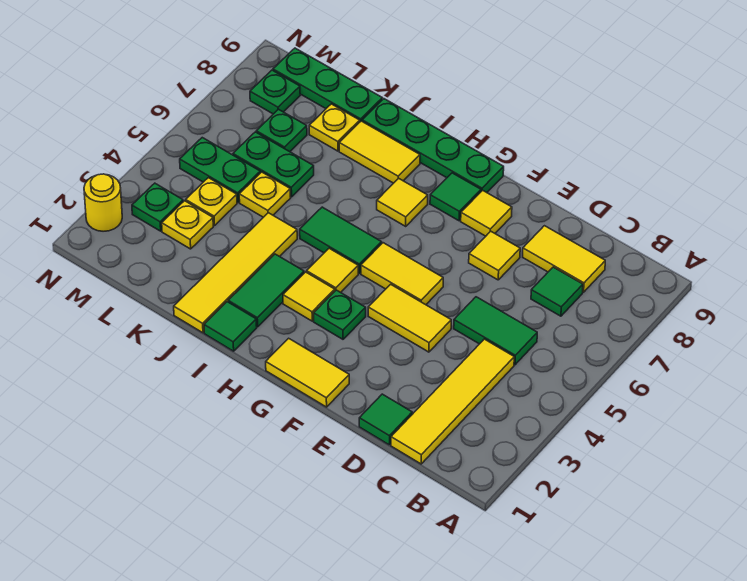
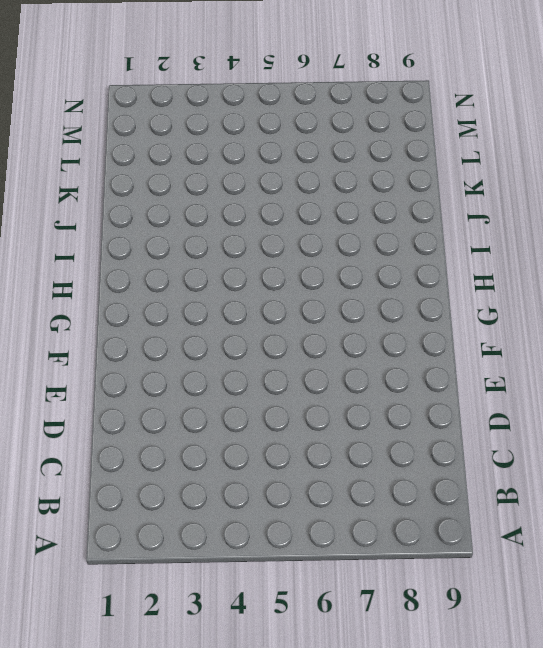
none -> yellow tile C1:C4 level 1
none -> green tile C5:D5 level 1
none -> green tile C7 level 1
none -> yellow tile C8:D8 level 1

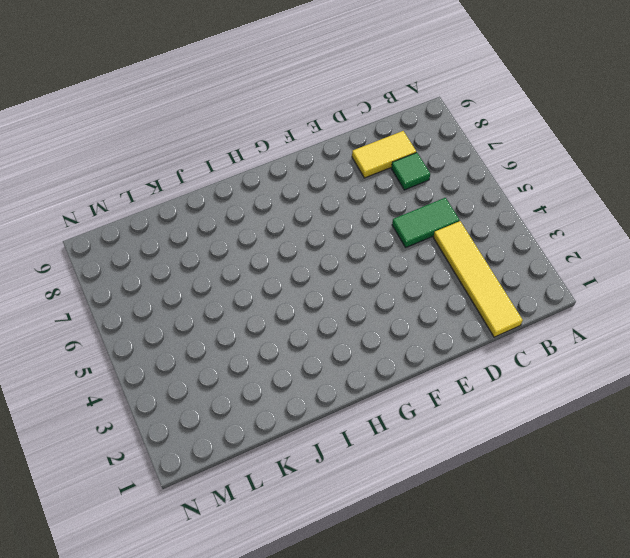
none -> green tile D1 level 1
none -> yellow tile E4:F4 level 1
none -> yellow tile E7 level 1
none -> yellow tile F1:G1 level 1

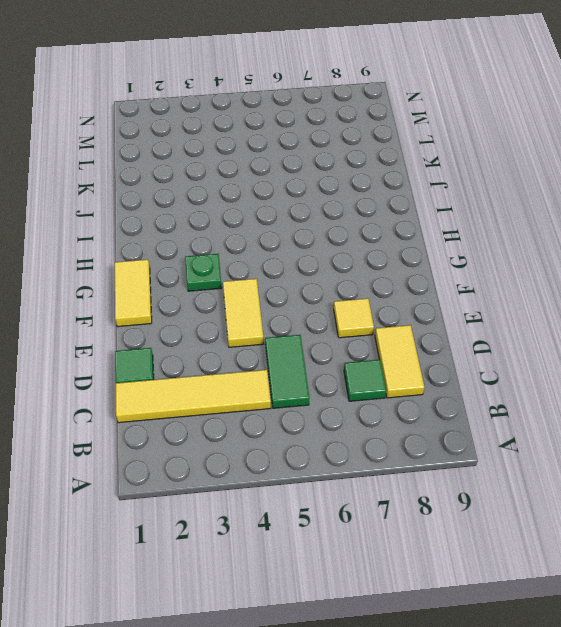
none -> yellow tile F5:G5 level 1
none -> yellow tile F8 level 1
none -> green tile G8 level 1
none -> green plate G9:J9 level 1

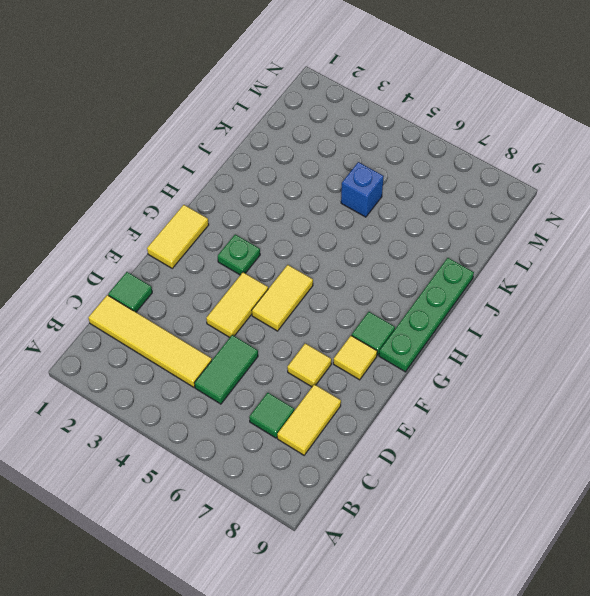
blue brick K5 level 1 -> yellow plate K5 level 1
none -> yellow tile H3 level 1
none -> yellow tile H4 level 1
none -> green tile H5:I5 level 1
none -> yellow tile H7 level 1

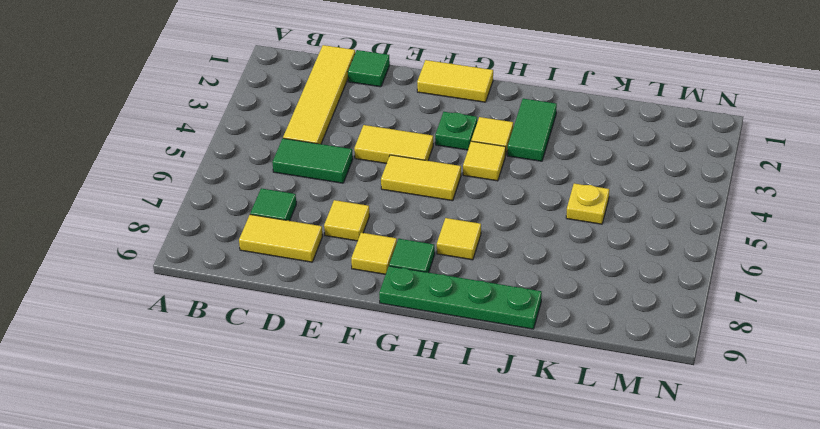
none -> green tile H5:I5 level 1
none -> green tile I1 level 1
none -> yellow tile I8:J8 level 1
none -> yellow tile J1:J4 level 1

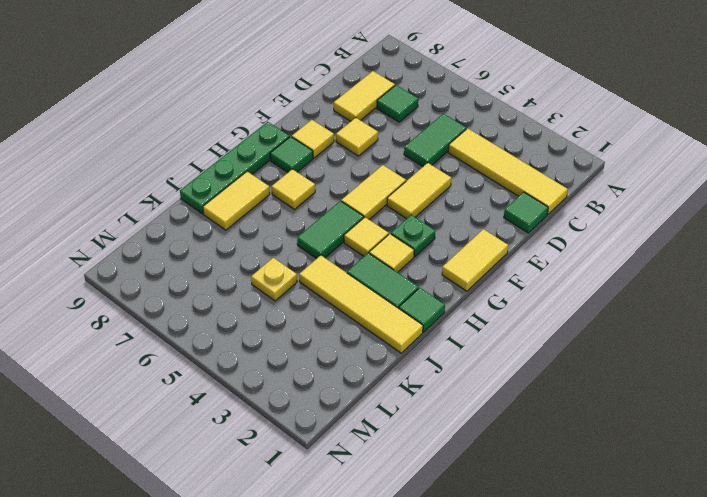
none -> green plate K6:L6 level 1
none -> yellow plate K8 level 1
none -> green plate K9:M9 level 1
none -> yellow plate L3 level 1

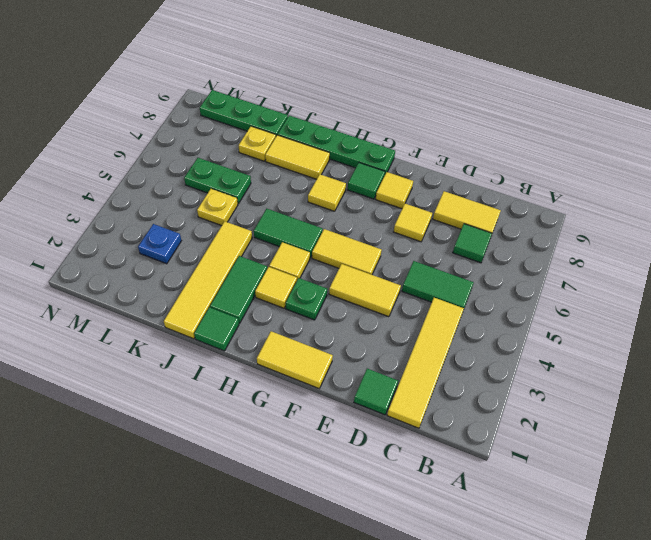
blue plate L3 level 1 -> yellow plate L3 level 1
none -> yellow plate L4 level 1
none -> green plate L5:M5 level 1
none -> green plate L7 level 1
none -> green plate M3 level 1

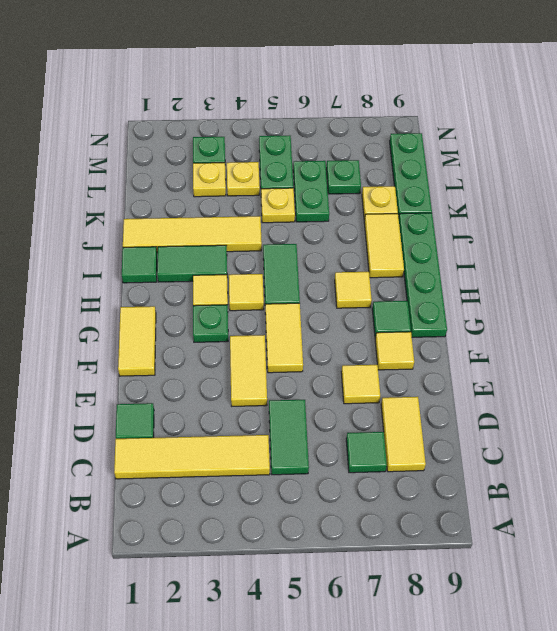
none -> green plate M8 level 1
none -> yellow round brick N2 level 1

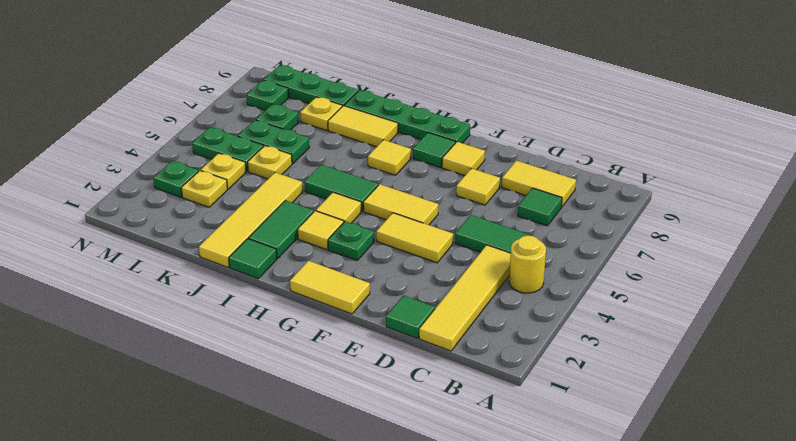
yellow round brick B4 level 1 -> yellow round brick N2 level 1

